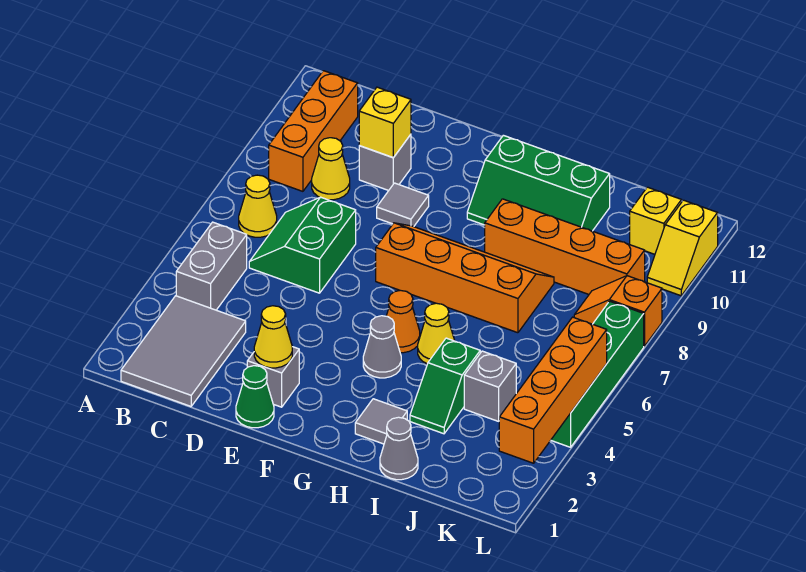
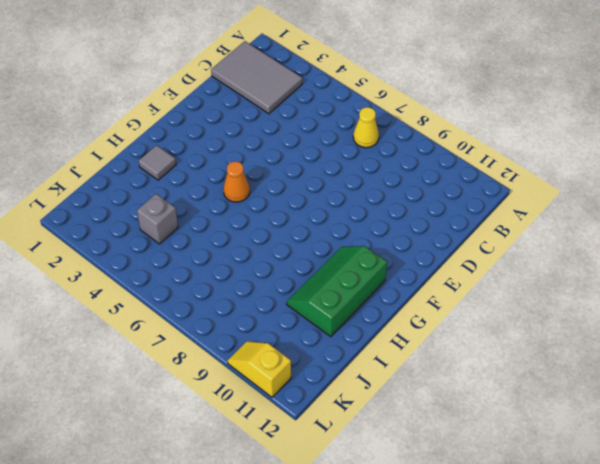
none -> grey brick B4:B5 level 1
none -> orange brick B9:B11 level 1
none -> green slope C6:D7 level 1 top D

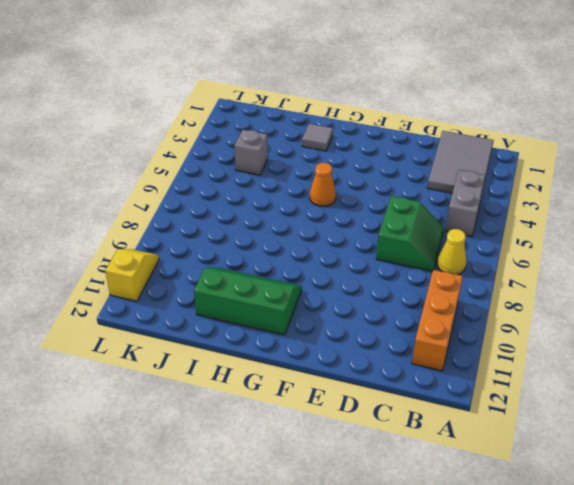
none -> yellow cone C9 level 1
none -> grey brick D10 level 1
none -> green cone E1 level 1

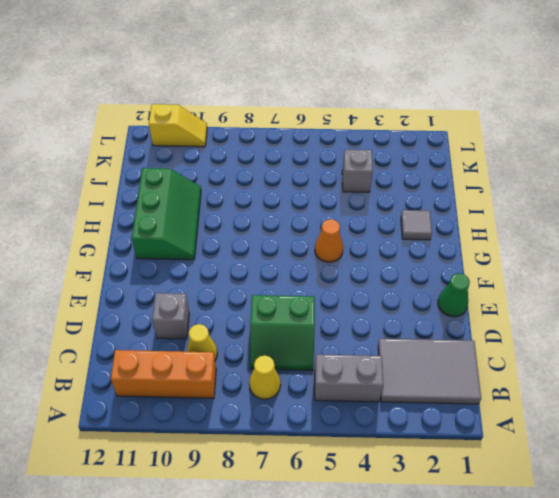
none -> grey brick E2 level 1
none -> grey tile E9 level 1
none -> orange slope F7:I8 level 1 top 7

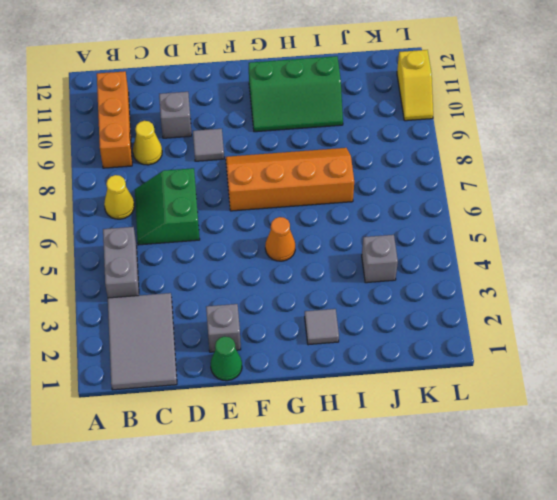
none -> grey cone G4 level 1
none -> yellow cone H5 level 1
none -> orange brick H9:K9 level 1

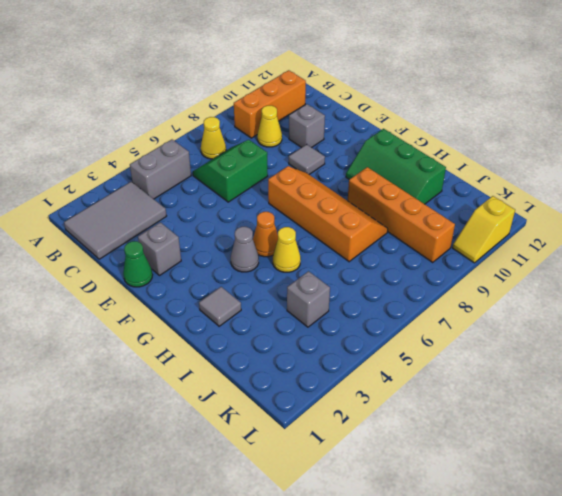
none -> grey cone I1 level 1
none -> green slope I3:I4 level 1 top 4
none -> orange slope K8:L8 level 1 top L

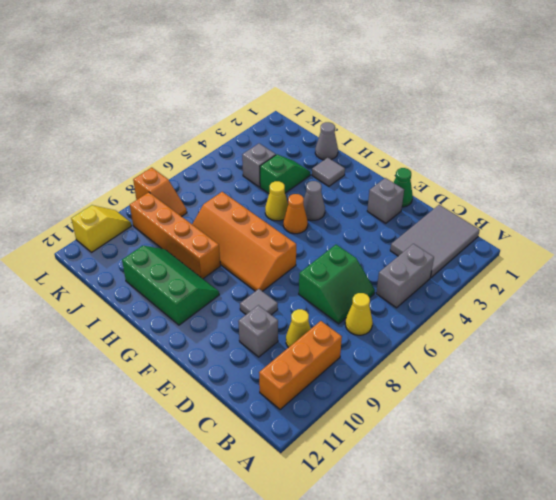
none -> yellow brick K11 level 1
none -> green brick L4:L7 level 1
none -> yellow brick D10 level 2

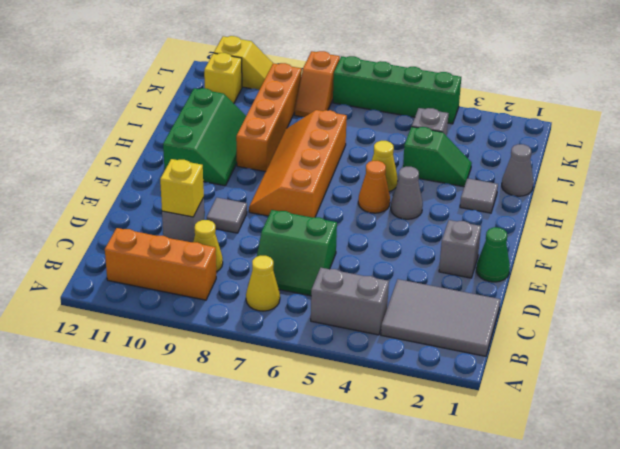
none -> yellow cone E2 level 2
none -> orange brick L2:L5 level 2

